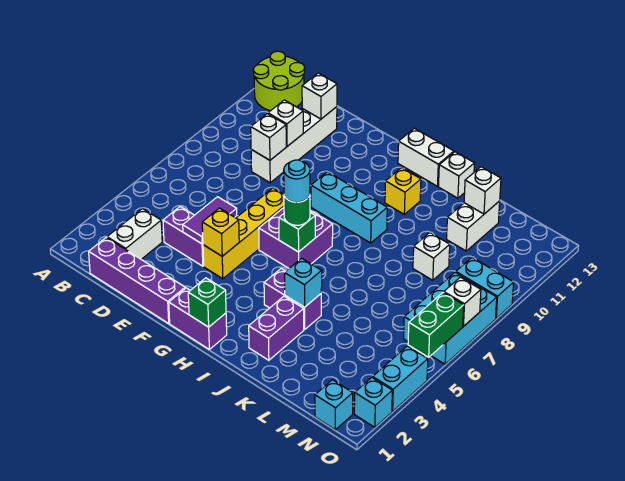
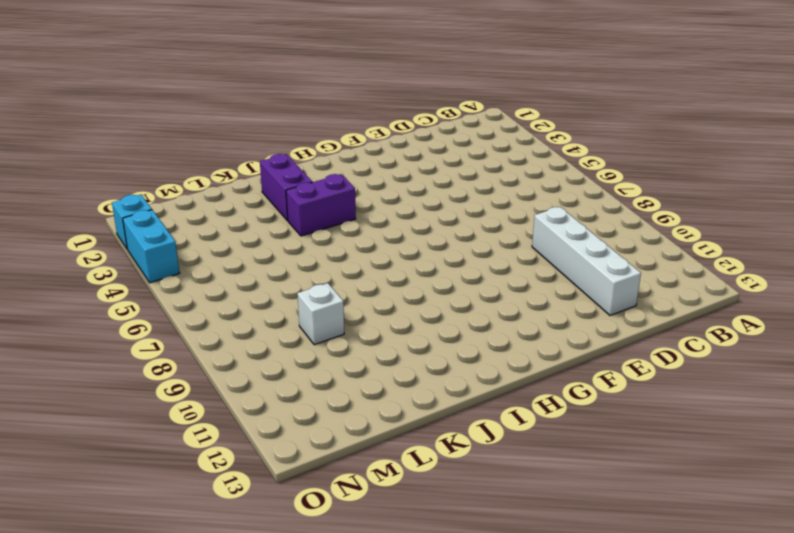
none -> lime round brick A12:B13 level 1
none -> purple brick C1:F1 level 1
none -> white brick C2:C3 level 1
none -> purple brick D4:E4 level 1

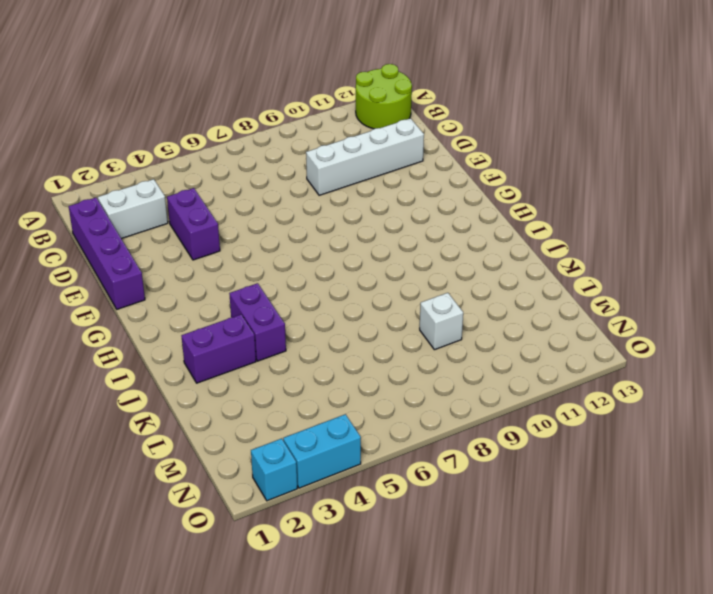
none -> yellow brick F4:F7 level 1
none -> purple brick G1:H1 level 1
none -> purple brick G6:H7 level 1
none -> cyan brick G9:I9 level 1

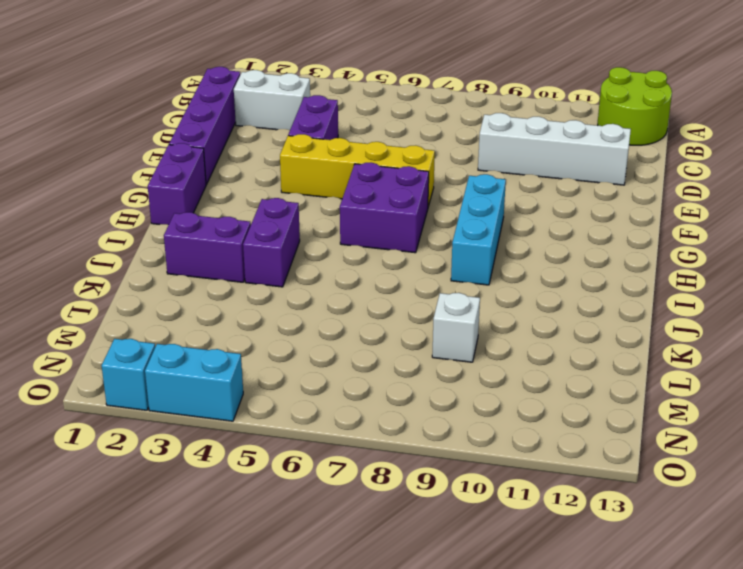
none -> white brick H13:I13 level 1
none -> yellow brick I11 level 1
none -> white brick J13 level 1
none -> white brick L11:L12 level 1

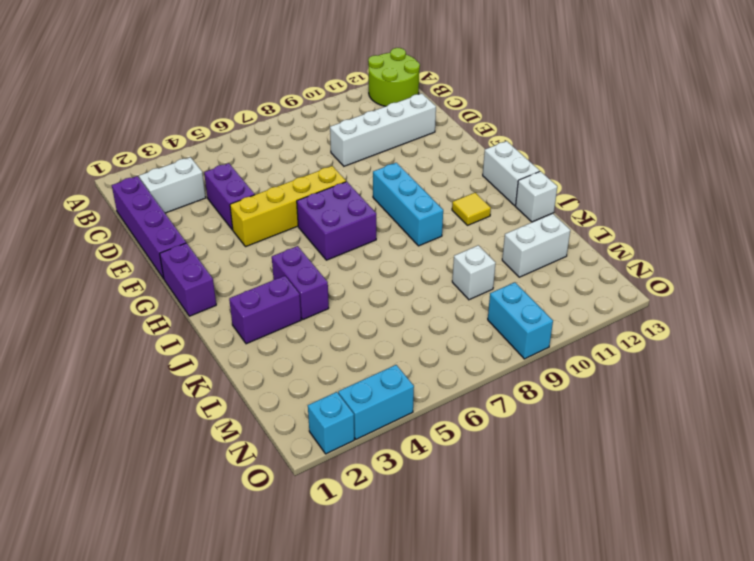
yellow tile I11 level 1 -> yellow brick I11 level 1
none -> cyan brick N1 level 1
none -> cyan brick N6:O8 level 1
none -> white brick D9 level 2
none -> white brick D10 level 2

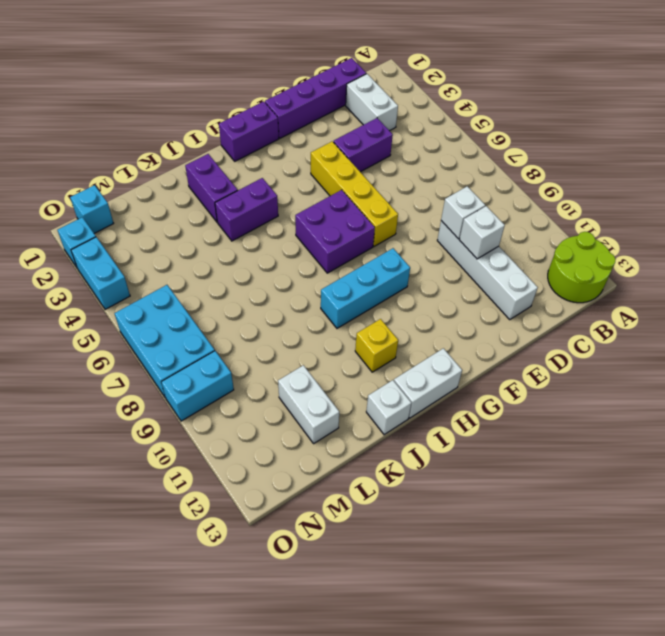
none -> white brick L9 level 1
none -> white brick D12 level 2
none -> purple tile E4:E5 level 2
none -> yellow brick F4 level 2

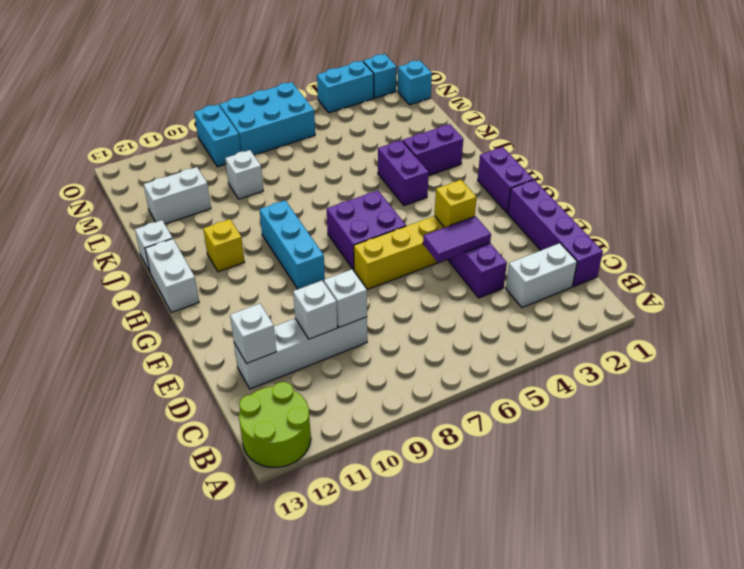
none -> green brick H1 level 2
none -> green brick H6 level 2
none -> cyan brick J4 level 2
none -> white brick L12 level 2

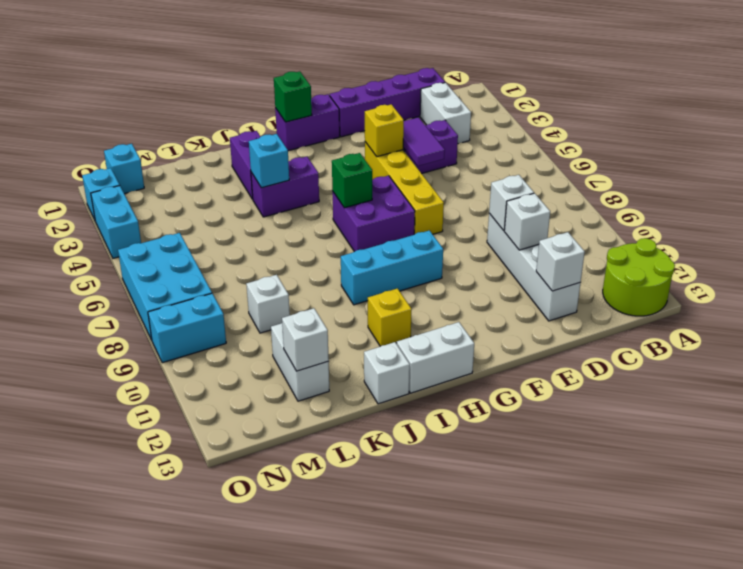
none -> green brick O5:O6 level 2
none -> white brick O7 level 2
none -> green round brick H6 level 3
none -> cyan round brick H6 level 4

